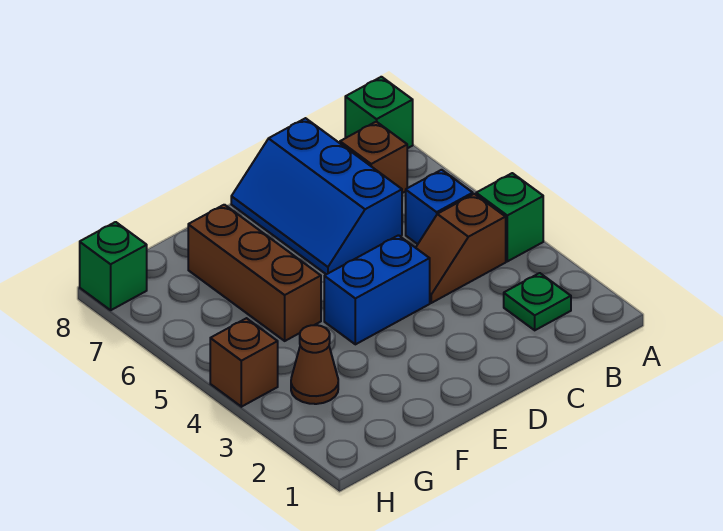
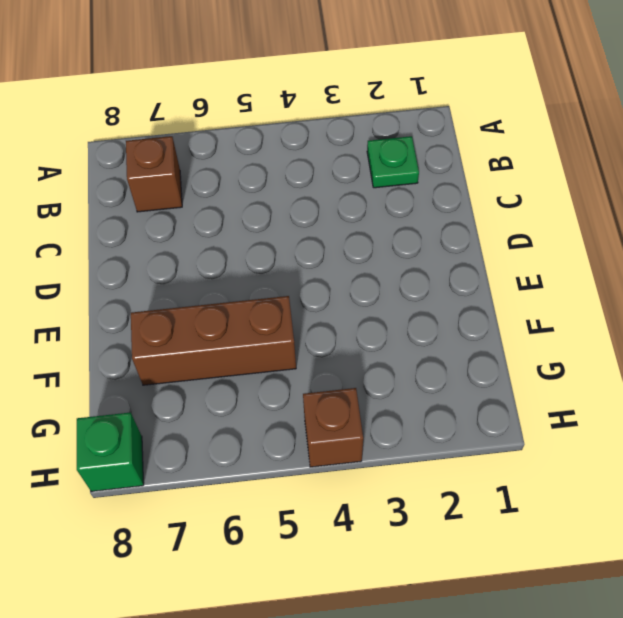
none -> green brick A4 level 1
none -> green brick A8 level 1
none -> brown slope B4:C4 level 1 top B

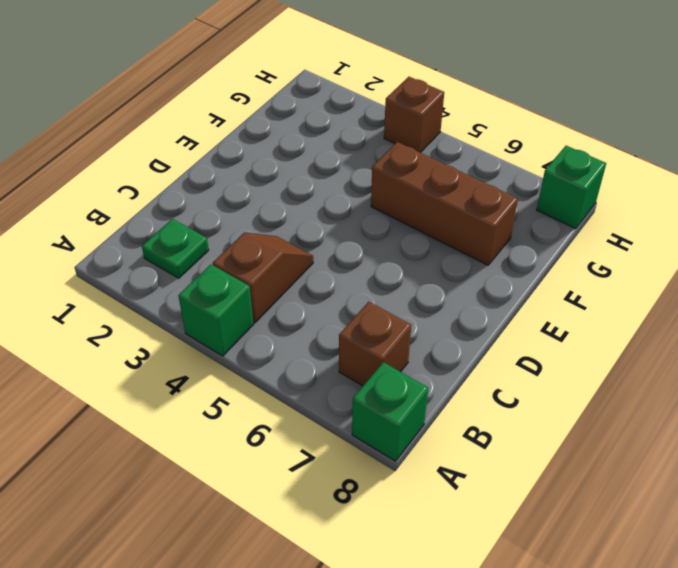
none -> blue brick B5 level 1
none -> blue slope C6:D8 level 1 top C
none -> blue brick D4:E4 level 1

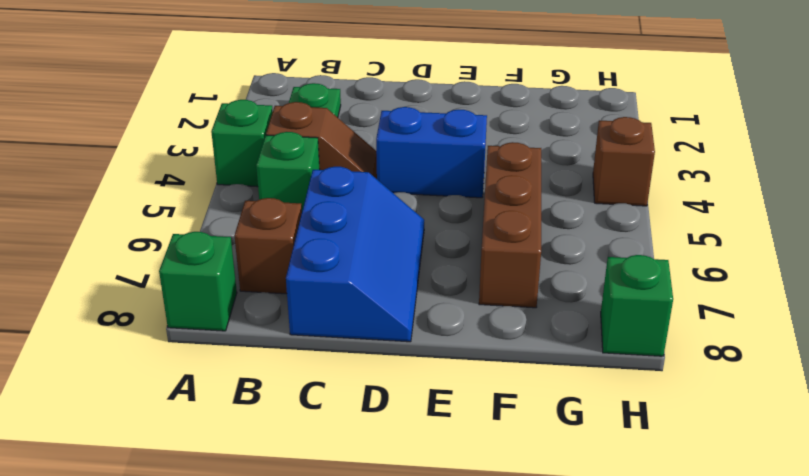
green brick B5 level 1 -> blue brick B5 level 1
none -> brown cone G3 level 1

